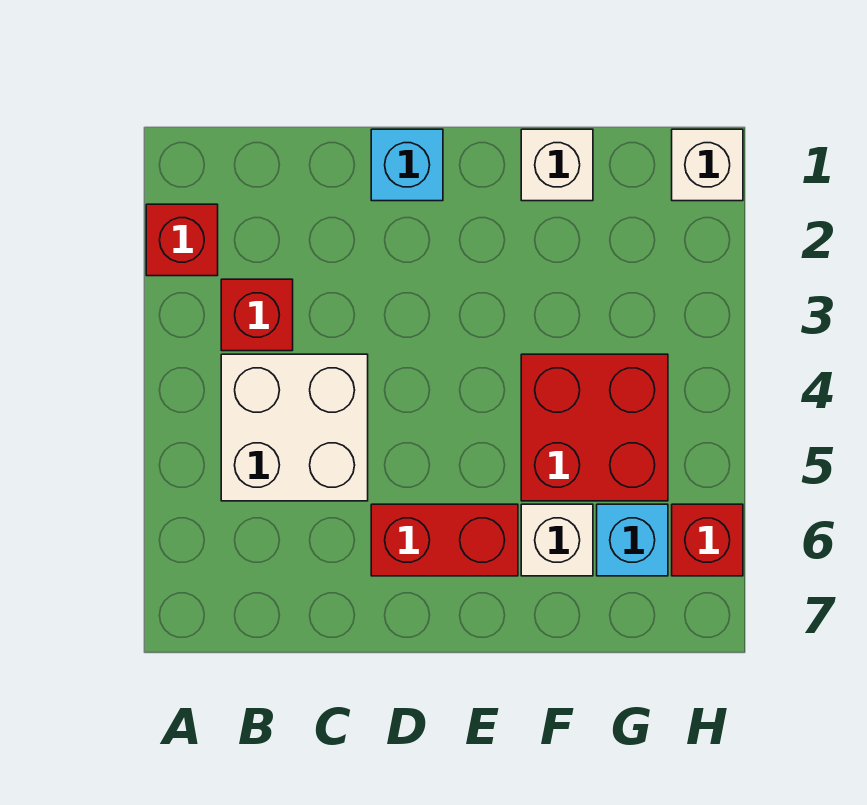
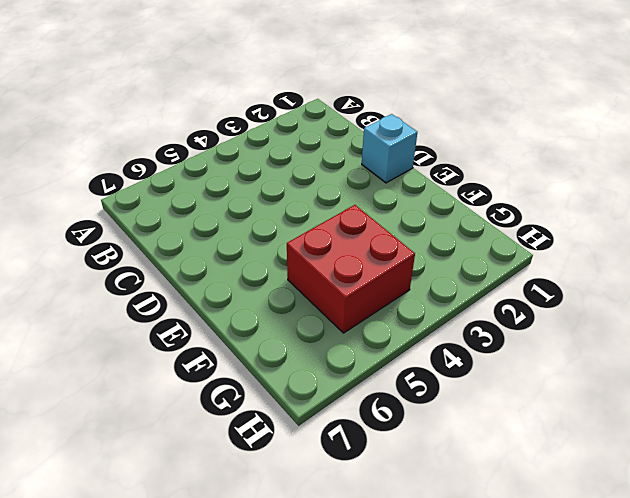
none -> red brick A2 level 1
none -> red brick B3 level 1

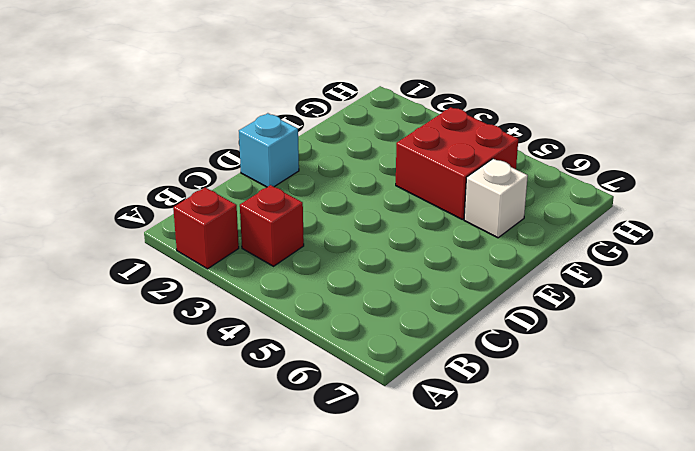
none -> white brick B4:C5 level 1
none -> red brick D6:E6 level 1

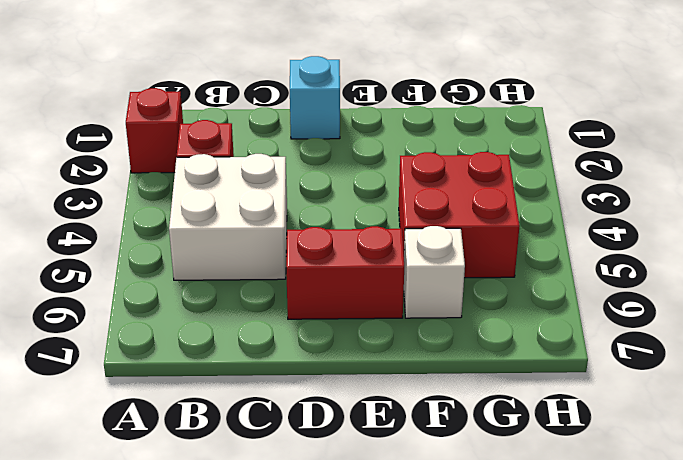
none -> white brick F1 level 1
none -> cyan brick G6 level 1

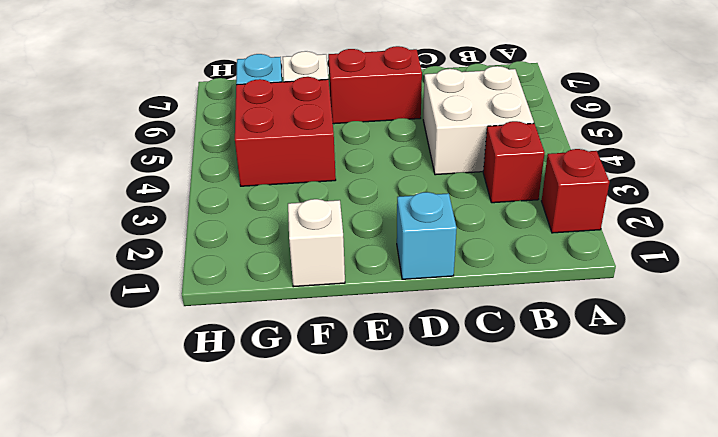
none -> white brick H1 level 1
none -> red brick H6 level 1

